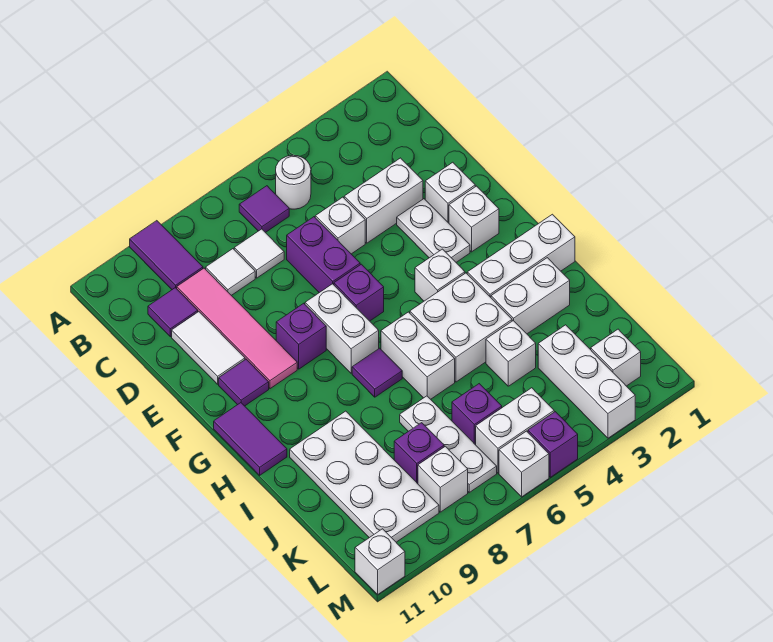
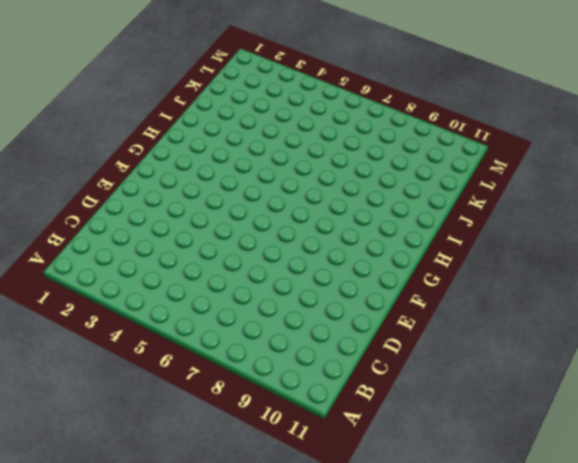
none -> purple tile A9:B9 level 1
none -> white round brick B5 level 1
none -> purple tile B6 level 1
none -> white tile C7 level 1

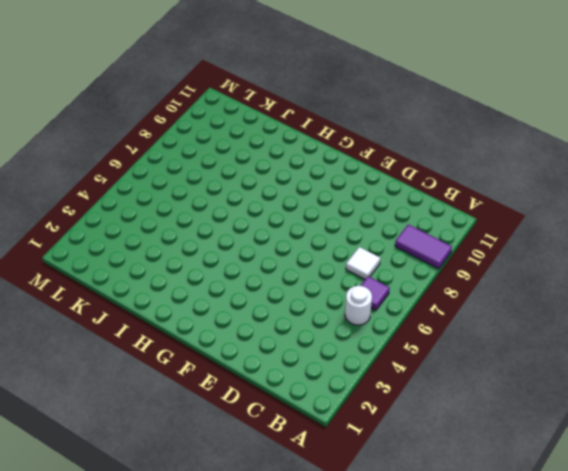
none -> white tile C8 level 1
none -> pink tile C9:F9 level 1
none -> purple tile C10 level 1
none -> white brick D3:D4 level 1

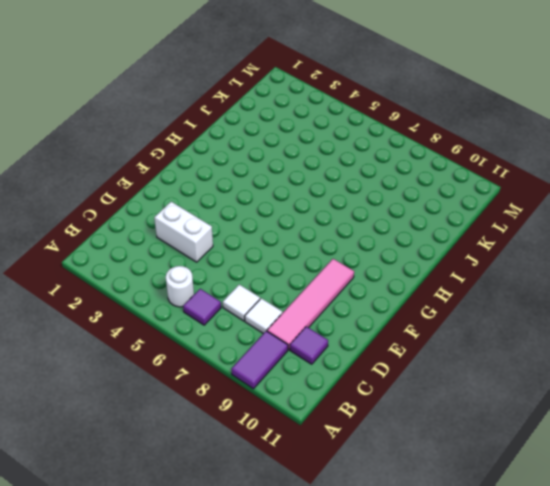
none -> white brick D5 level 1
none -> purple brick D6:E6 level 1
none -> white tile D10:E10 level 1
none -> white brick E2 level 1

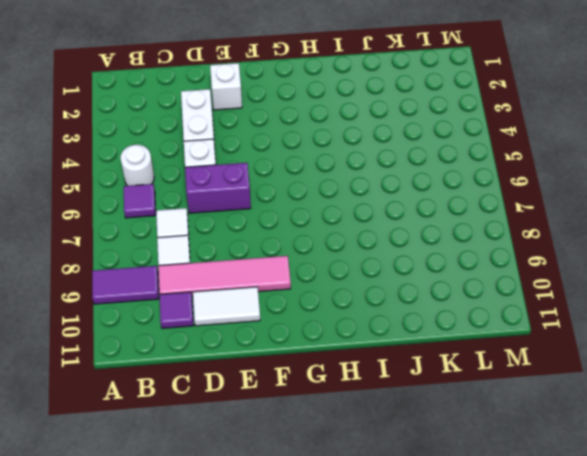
none -> white plate E3:F3 level 1
none -> white brick F2 level 1
none -> purple brick F6 level 1
none -> white brick F7:G7 level 1

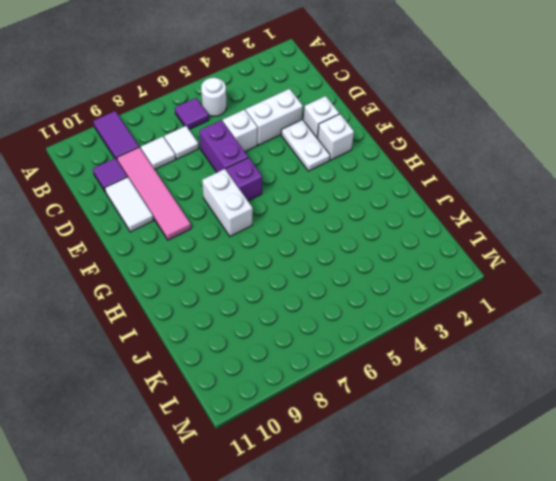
none -> purple brick F8 level 1
none -> purple tile F10 level 1
none -> white brick G4 level 1
none -> purple tile G11:H11 level 1

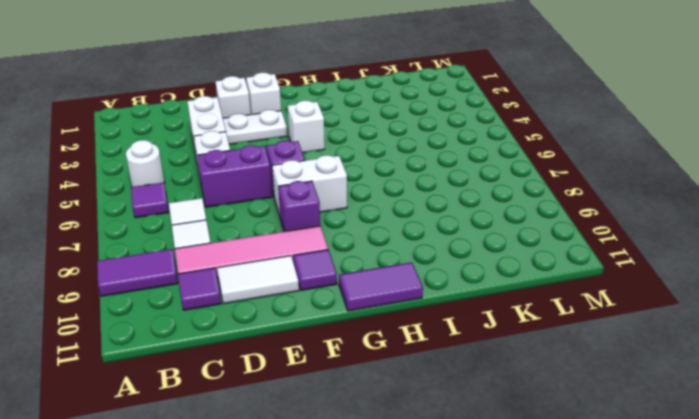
none -> white brick H1:H3 level 1
none -> white brick H4:I5 level 1
none -> white brick H6:I6 level 1
none -> purple tile H7 level 1

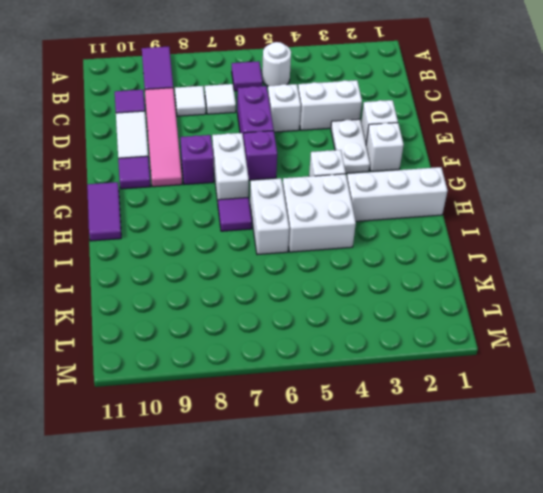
none -> white brick I2:I3 level 1
none -> white plate I9:L10 level 1
none -> white brick J4 level 1
none -> white plate J7:L7 level 1

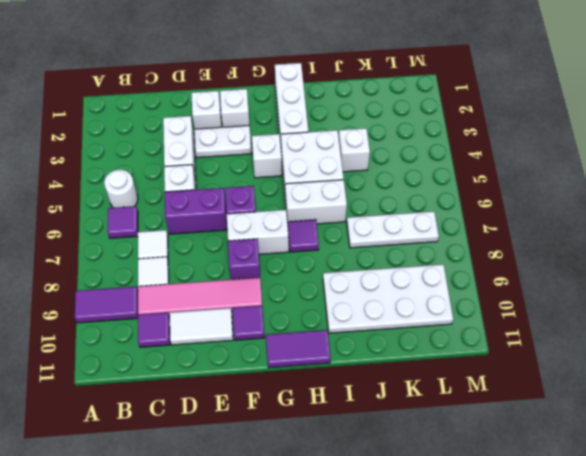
none -> white brick I2:I3 level 1
none -> white brick K3:M3 level 1
none -> purple brick K6 level 1
none -> purple brick K8 level 1

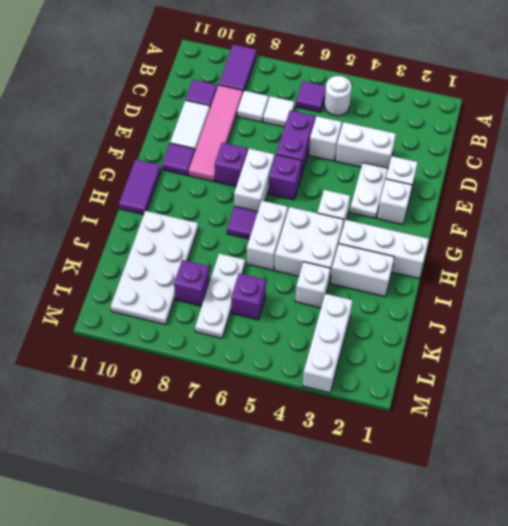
none -> white brick L2 level 1
none -> white brick L5:L6 level 1
none -> white brick L8 level 1
none -> purple brick M5 level 1

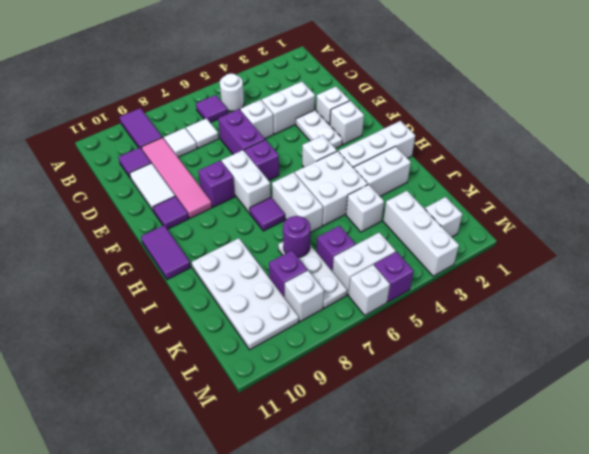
purple round brick J7 level 2 -> none
none -> white brick M11 level 1

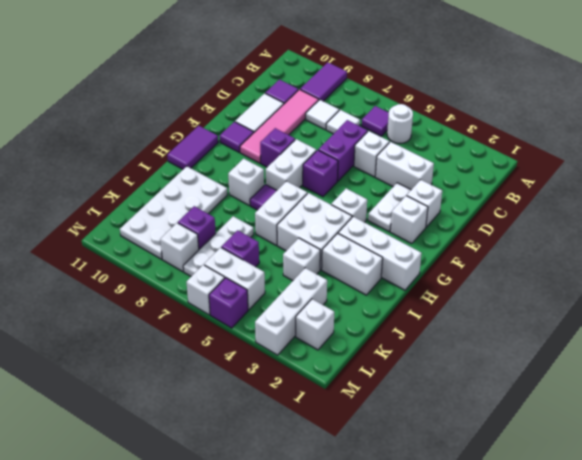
white brick H8 level 1 -> white brick M11 level 1

